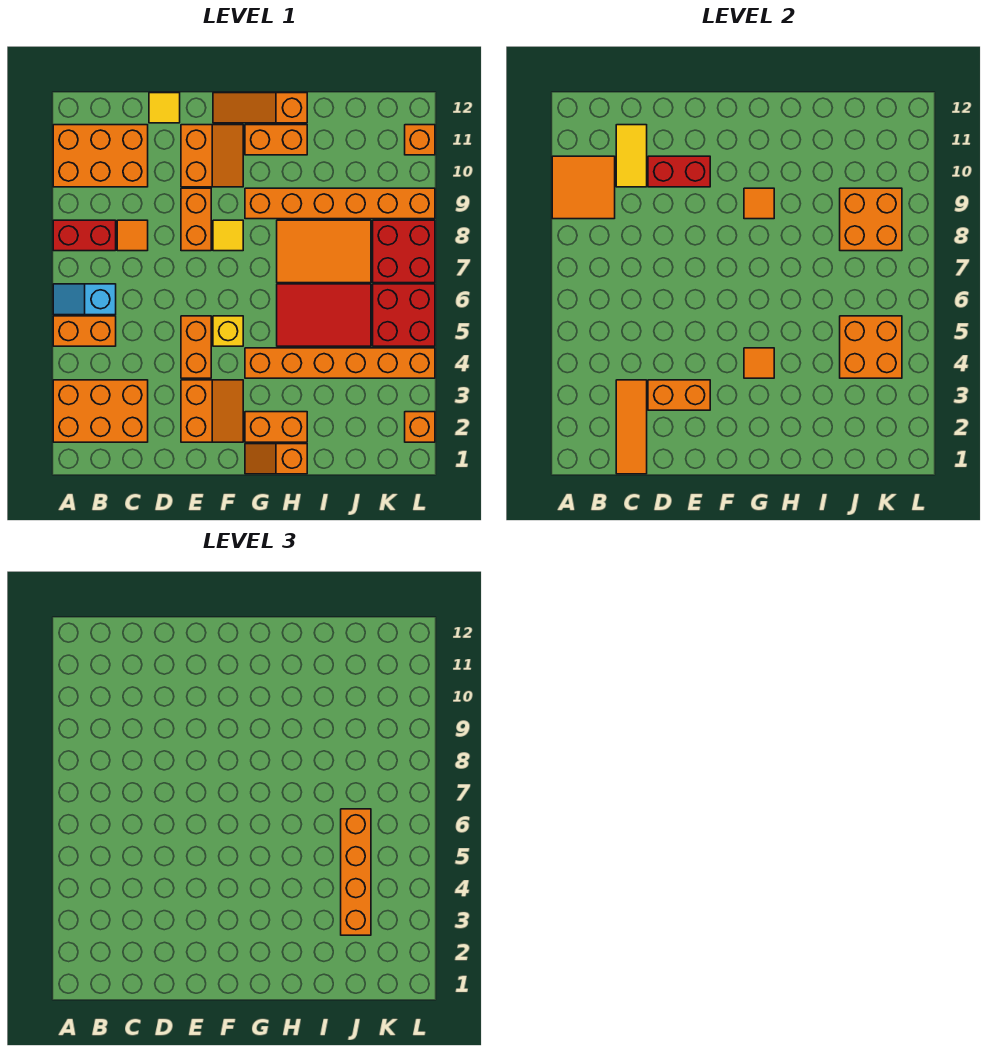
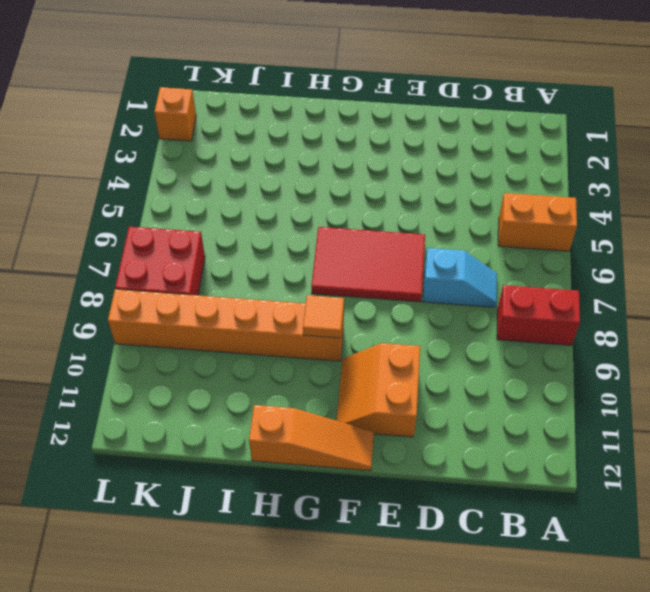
cyan slope C7:D7 level 1 top D -> cyan slope A6:B6 level 1 top B
red tile E6:G7 level 1 -> red tile H5:J6 level 1
none -> orange brick A2:C3 level 1
none -> orange brick A10:C11 level 1
none -> orange tile C8 level 1
none -> yellow tile D12 level 1

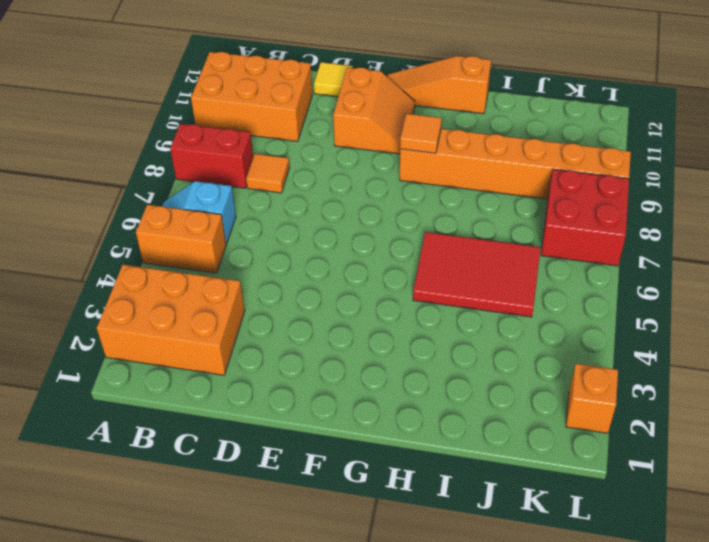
none -> orange slope E2:F3 level 1 top E
none -> orange brick E4:E5 level 1
none -> orange brick E8:E9 level 1
none -> yellow brick F5 level 1

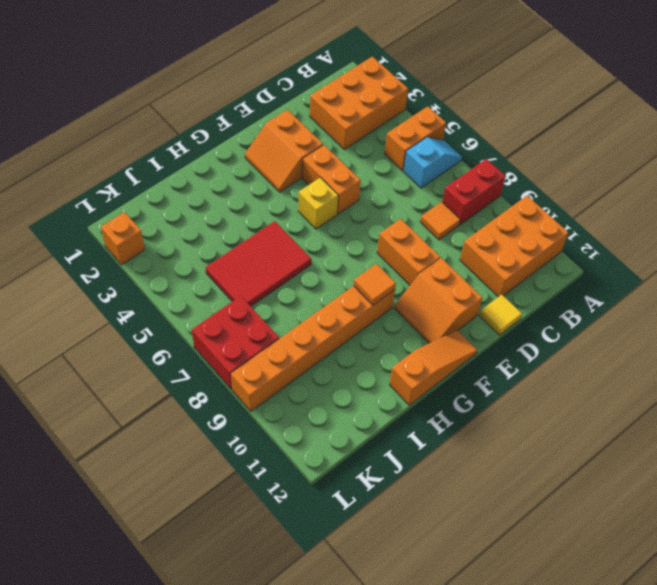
none -> yellow tile F8 level 1
none -> orange slope G1:H1 level 1 top H
none -> orange brick G2:H2 level 1
none -> orange brick G4:L4 level 1

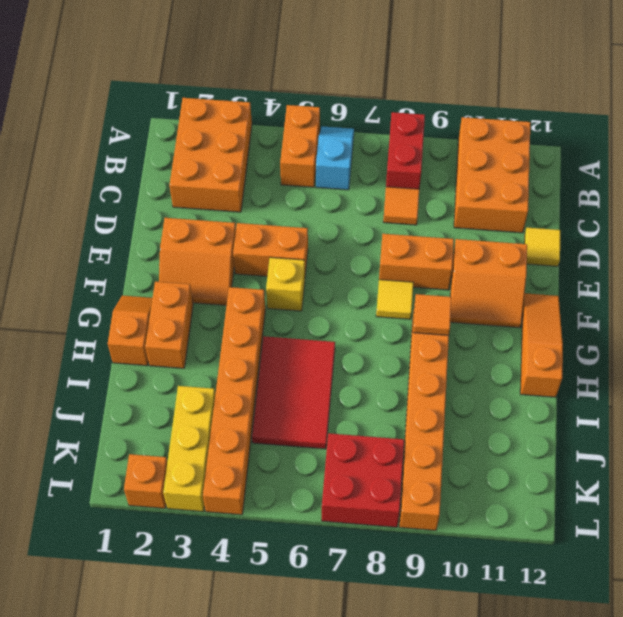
yellow brick J3:L3 level 1 -> none
none -> orange brick G11:H11 level 1
none -> orange tile H7:J8 level 1
none -> red brick K5:L6 level 1
none -> orange brick L11 level 1

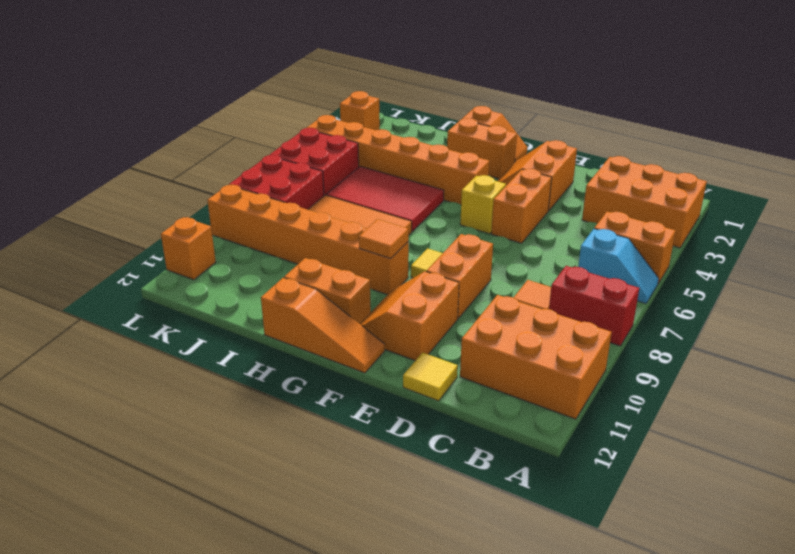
none -> orange tile A9:B10 level 2
none -> orange tile C1:C3 level 2
none -> yellow tile C10:C11 level 2
none -> orange brick D3:E3 level 2

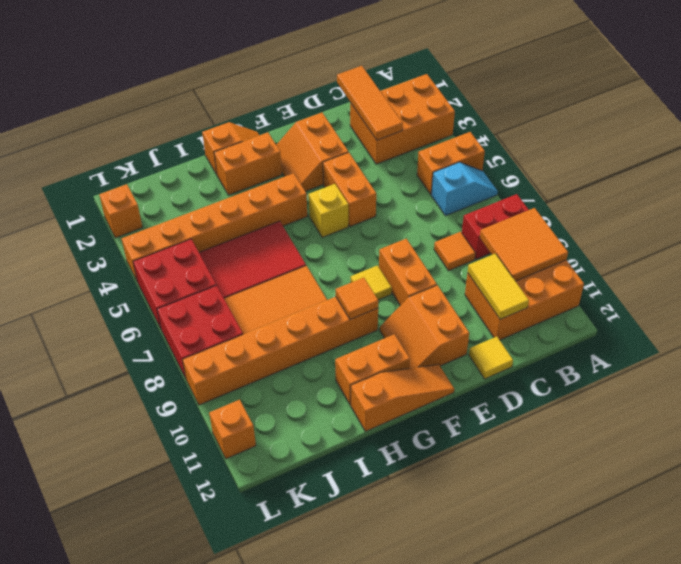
none -> orange brick D3:E3 level 2
none -> red brick D10:E10 level 2
none -> orange tile G4 level 2
none -> orange brick J4:K5 level 2

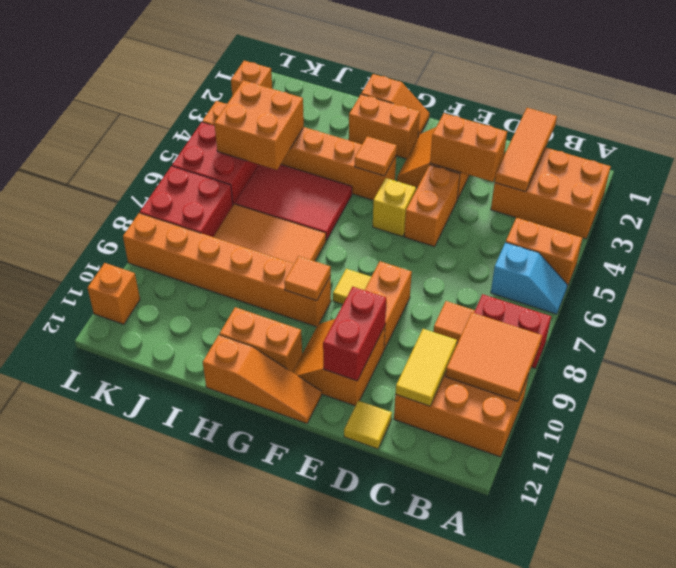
red brick E10:E11 level 2 -> red brick D10:E10 level 2
none -> orange brick J8:K9 level 2
none -> orange brick J3:J6 level 3

